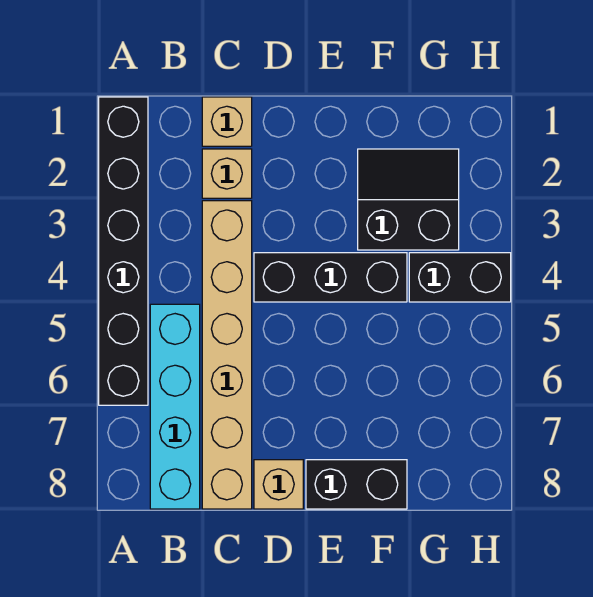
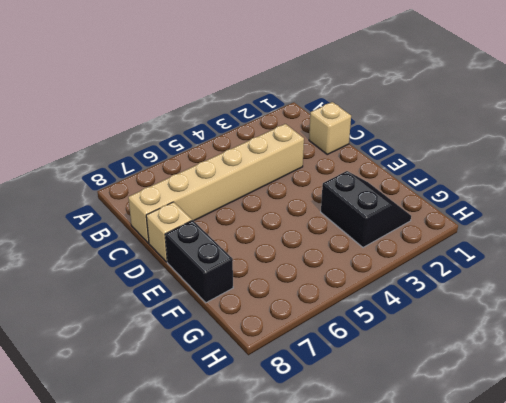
none -> black brick A1:A6 level 1
none -> cyan brick B5:B8 level 1

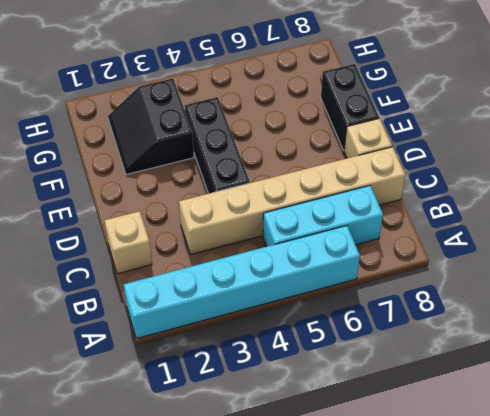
cyan brick A1:A6 level 1 -> black brick A1:A6 level 1
cyan brick B5:B7 level 1 -> cyan brick B5:B8 level 1
none -> tan brick C2 level 1
none -> black brick G4:H4 level 1

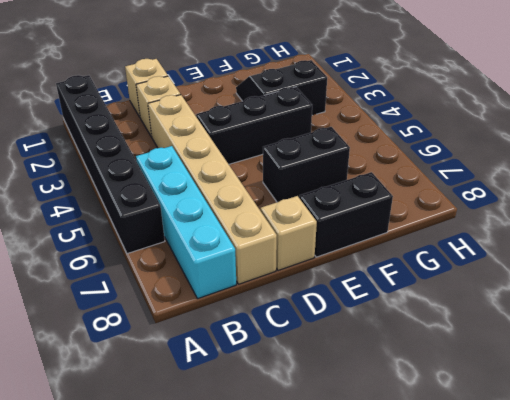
black brick E6:F6 level 1 -> black brick G4:H4 level 1

